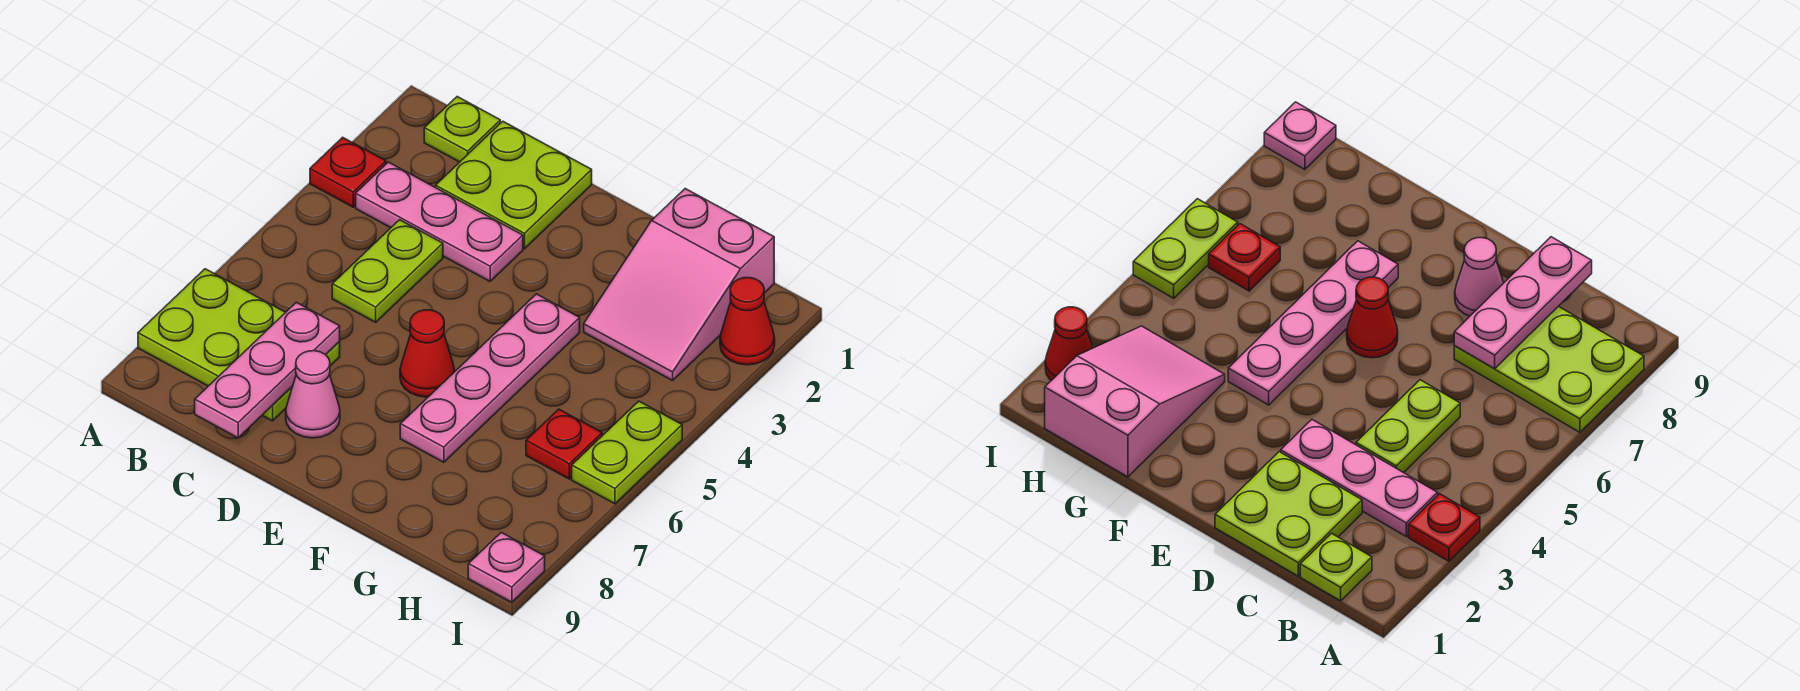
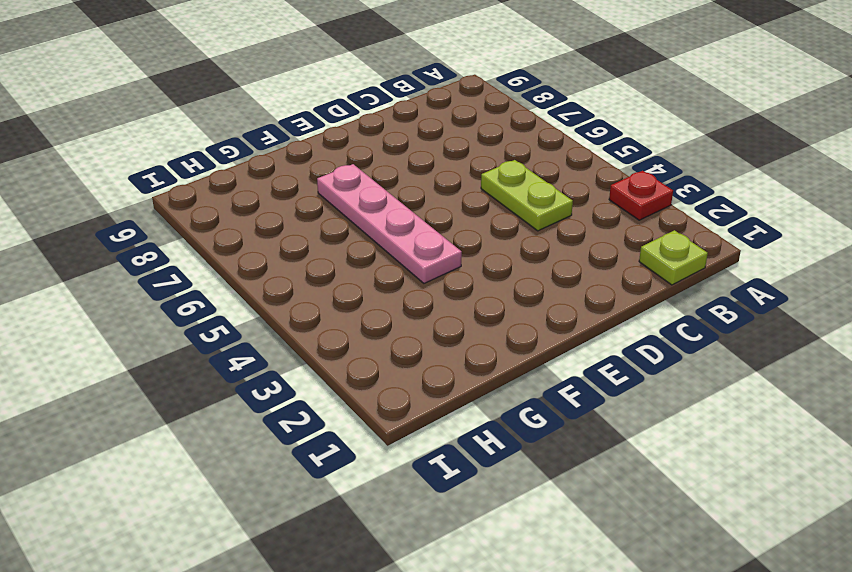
none -> lime plate A7:C8 level 1
none -> pink plate B3:D3 level 1
none -> lime plate C1:D2 level 1

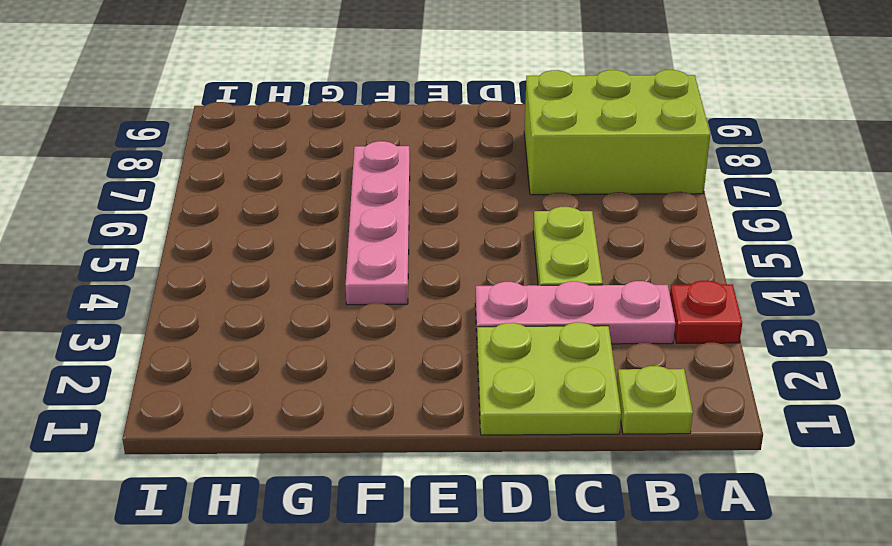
lime brick A7:C8 level 1 -> lime plate A7:C8 level 1
none -> pink cone D8 level 1
none -> red cone E6 level 1
none -> pink slope G1:H3 level 1 top 1

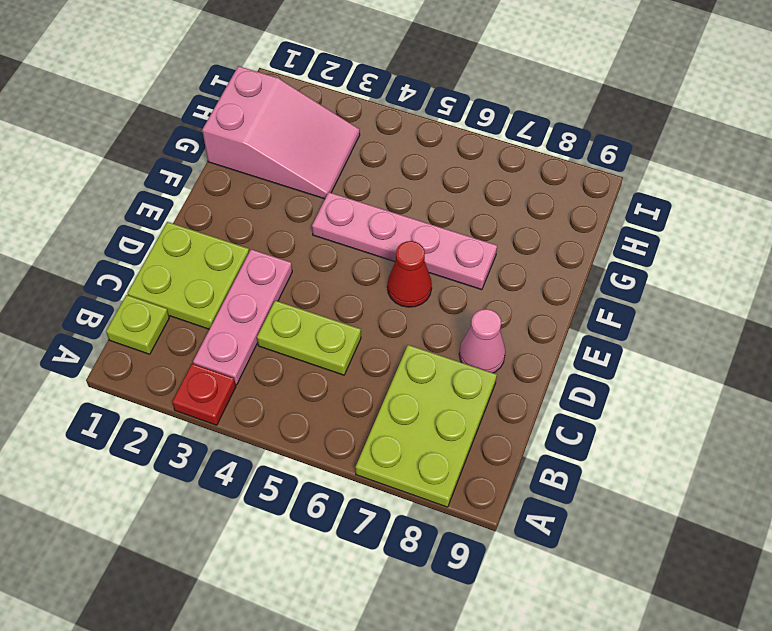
none -> red plate H6 level 1
none -> red cone I2 level 1
none -> lime plate I5:I6 level 1

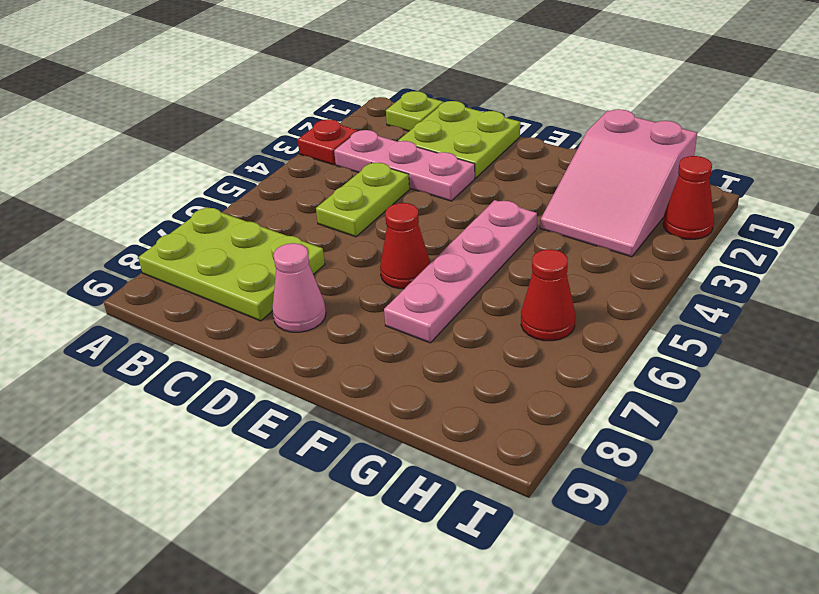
red cone H6 level 1 -> red plate H6 level 1
none -> lime plate I5:I6 level 1
none -> pink plate I9 level 1
none -> pink plate C7:C9 level 2

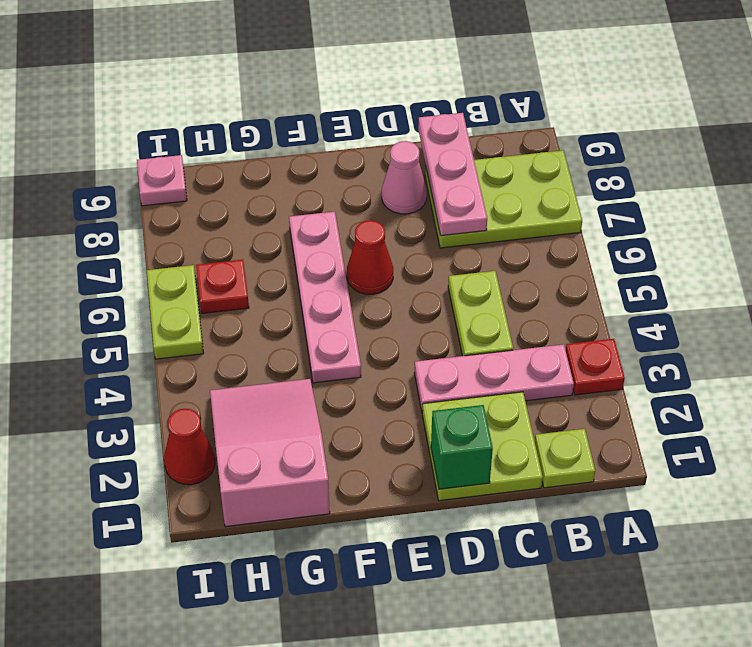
green brick D1 level 2 -> none

